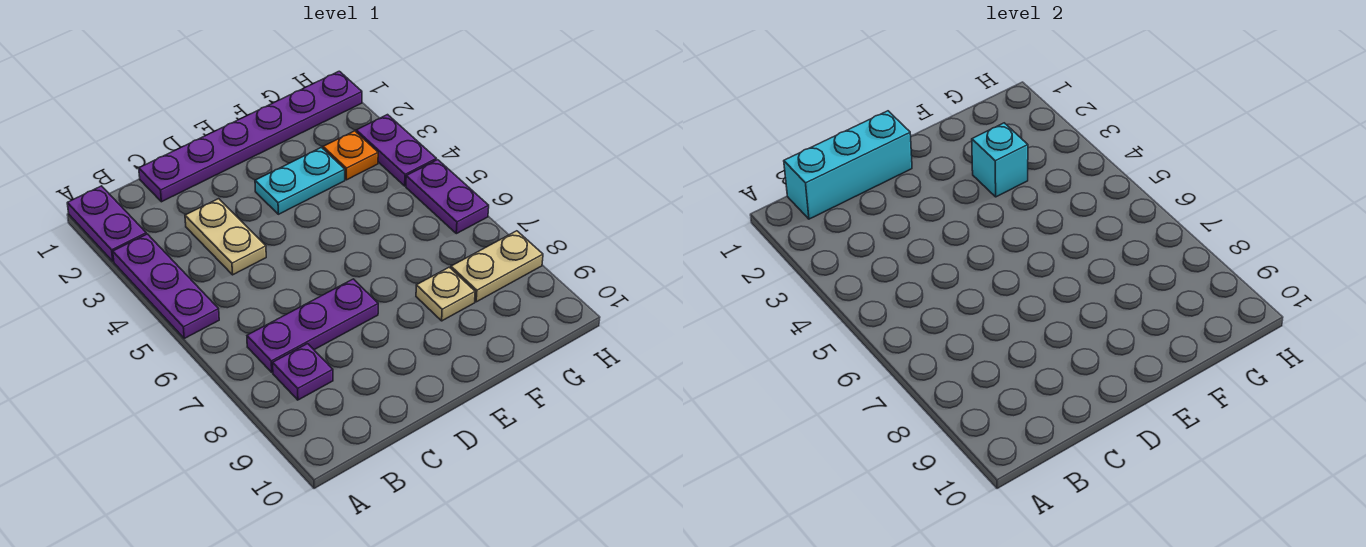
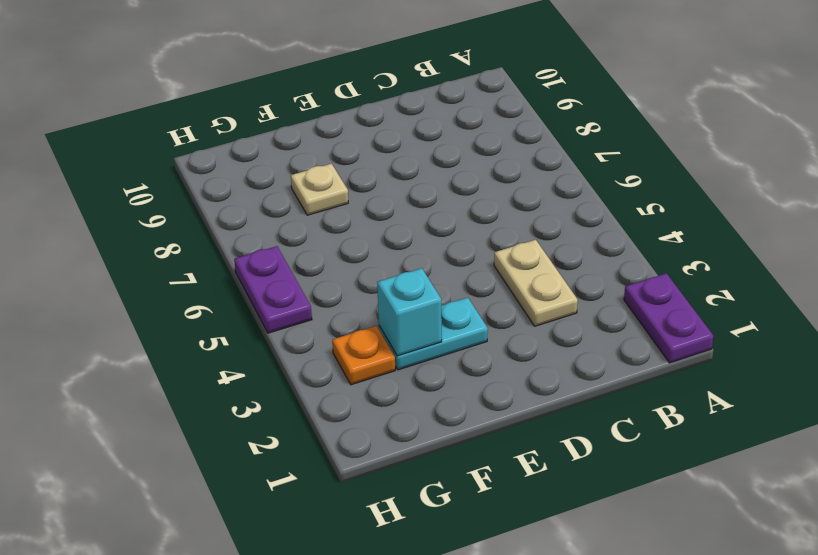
none -> purple plate A3:A5 level 1
none -> purple plate B7:D7 level 1
none -> purple plate B8 level 1

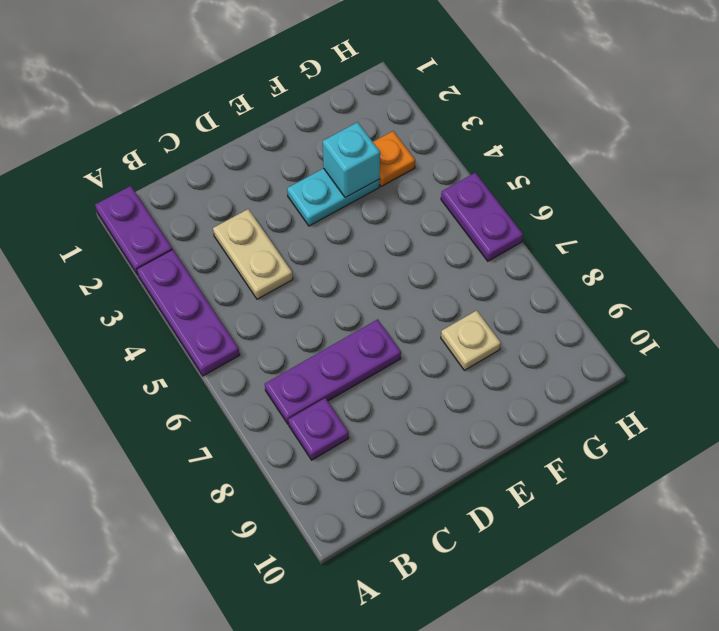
none -> purple plate C1:H1 level 1
none -> tan plate G8:H8 level 1
none -> purple plate H3:H4 level 1

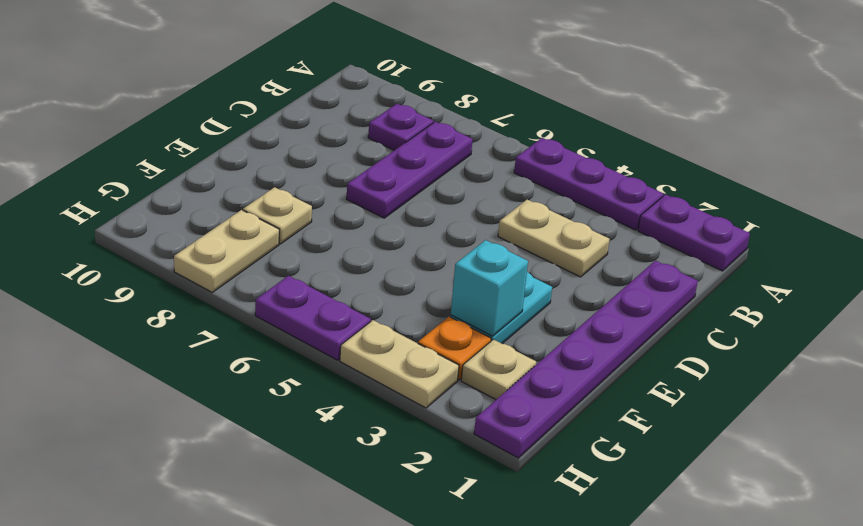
tan plate G2 level 1 -> none
tan plate H3:H4 level 1 -> purple plate H3:H4 level 1
none -> cyan brick B1:D1 level 2

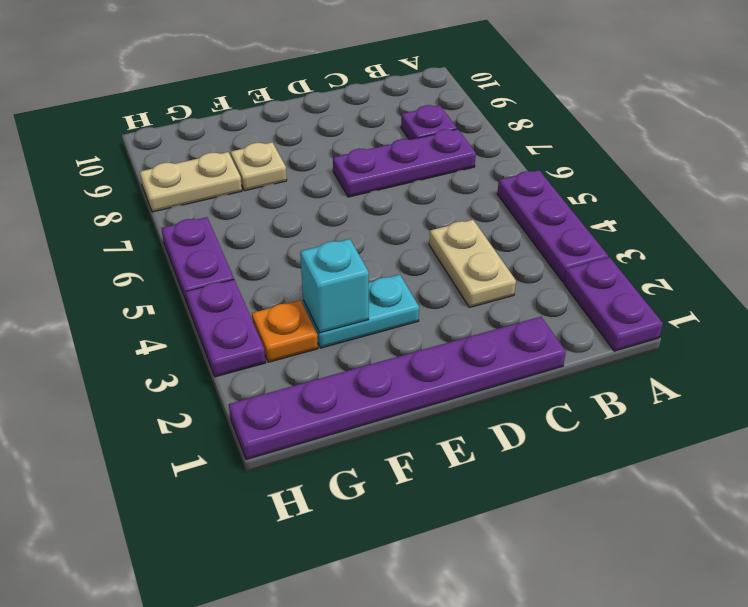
none -> cyan brick B1:D1 level 2

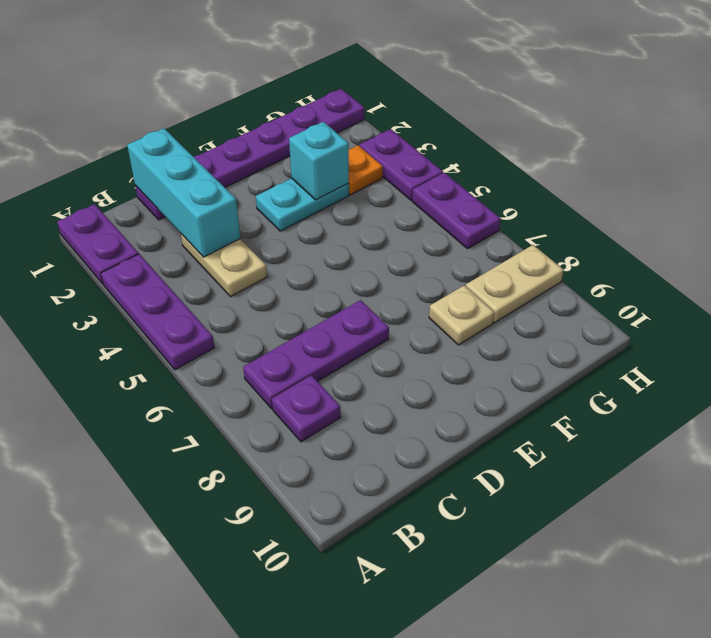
cyan brick C1:C3 level 2 -> cyan brick B1:D1 level 2

